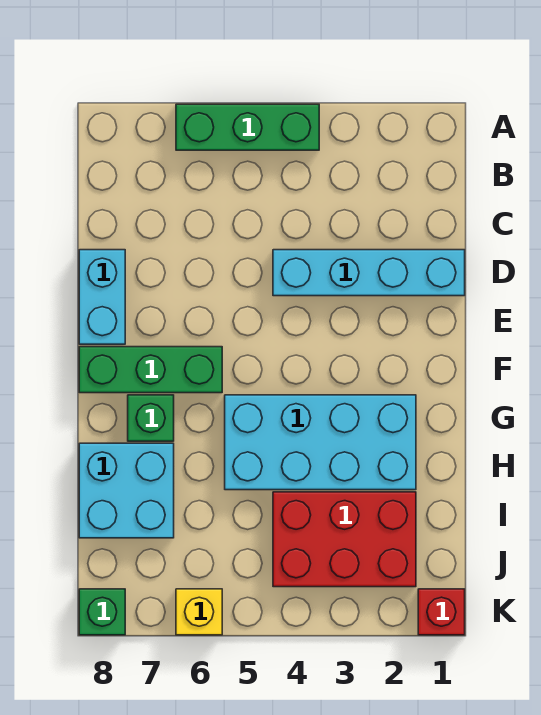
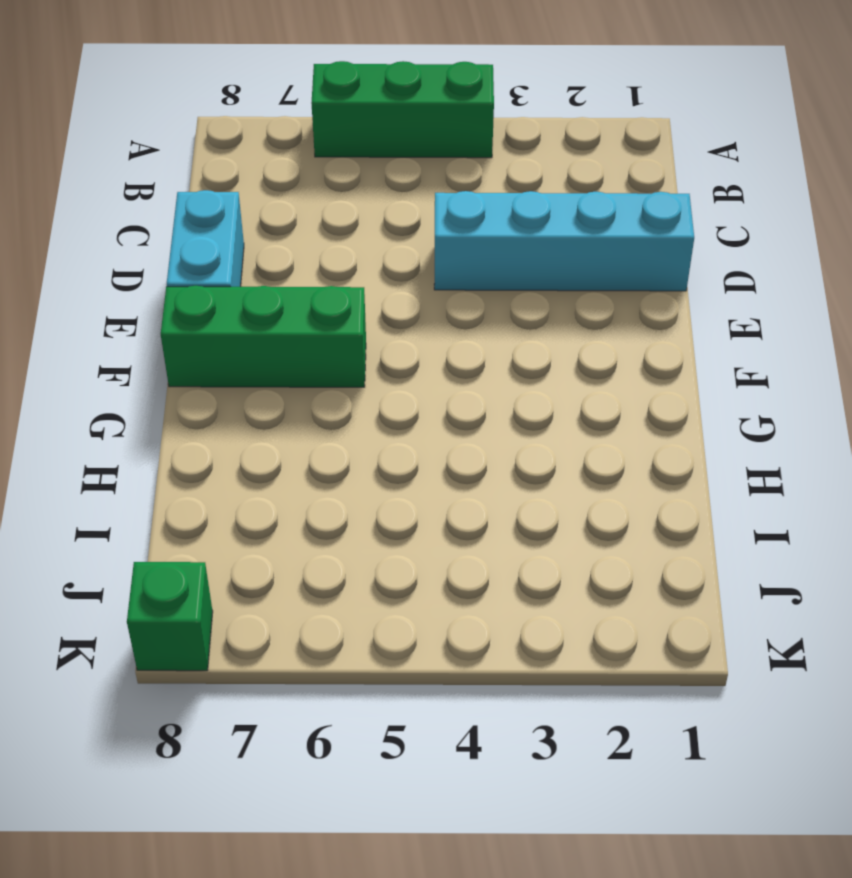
none -> cyan brick G2:H5 level 1
none -> green brick G7 level 1

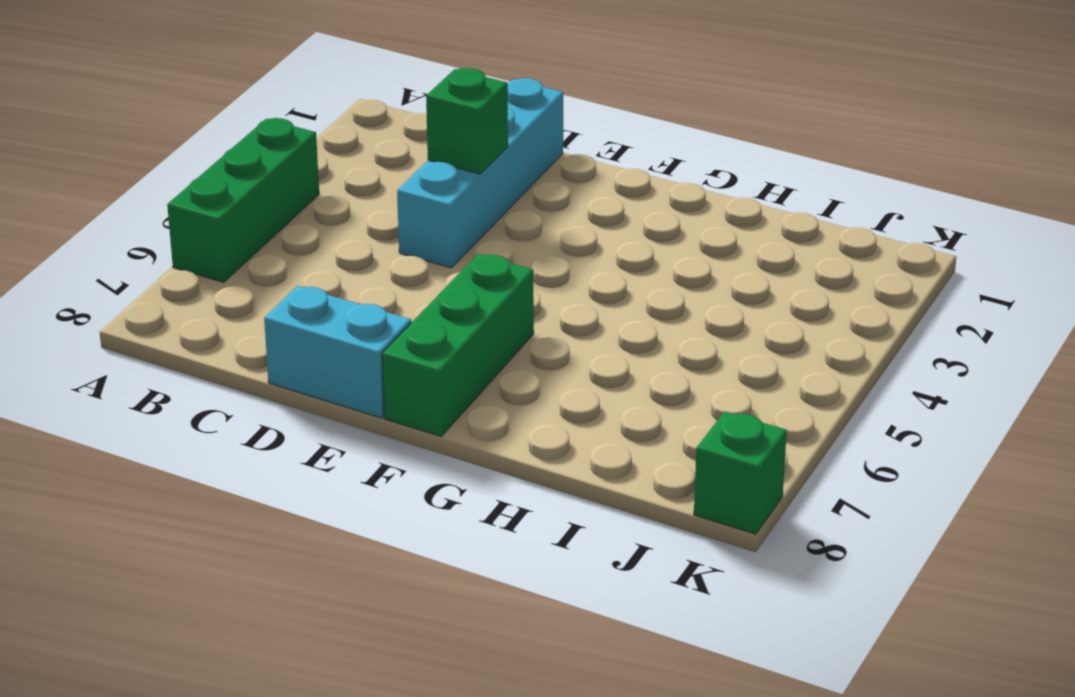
green brick D3 level 2 -> green brick G7 level 1
none -> cyan brick G2:H5 level 1
none -> cyan brick H7:I8 level 1

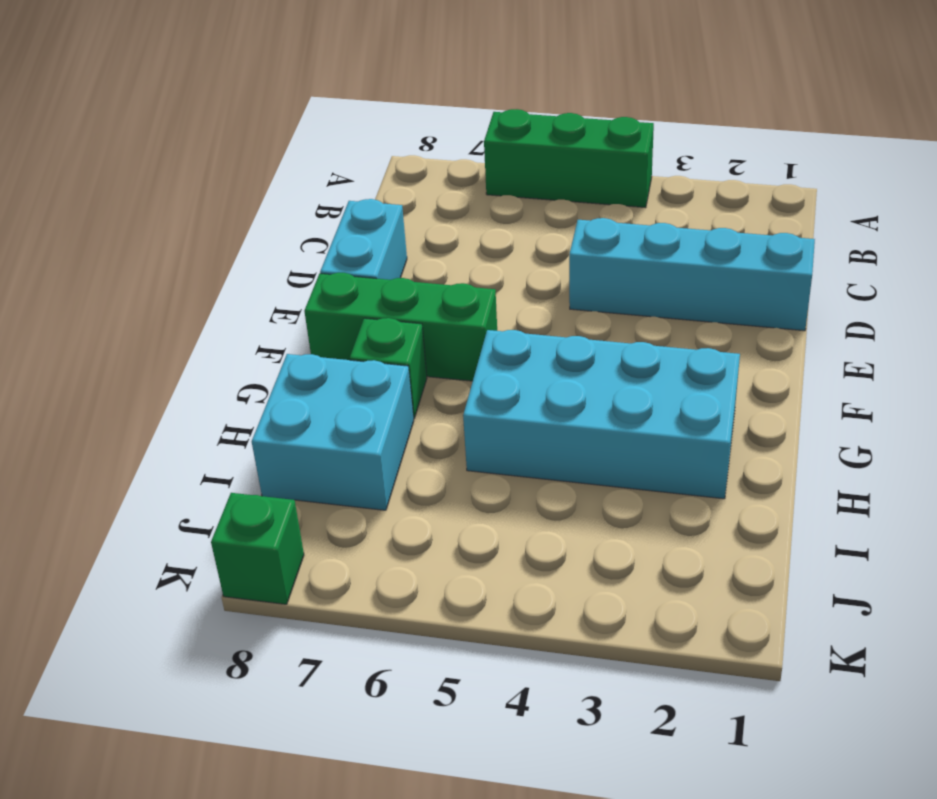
none -> red brick I2:J4 level 1
none -> red brick K1 level 1

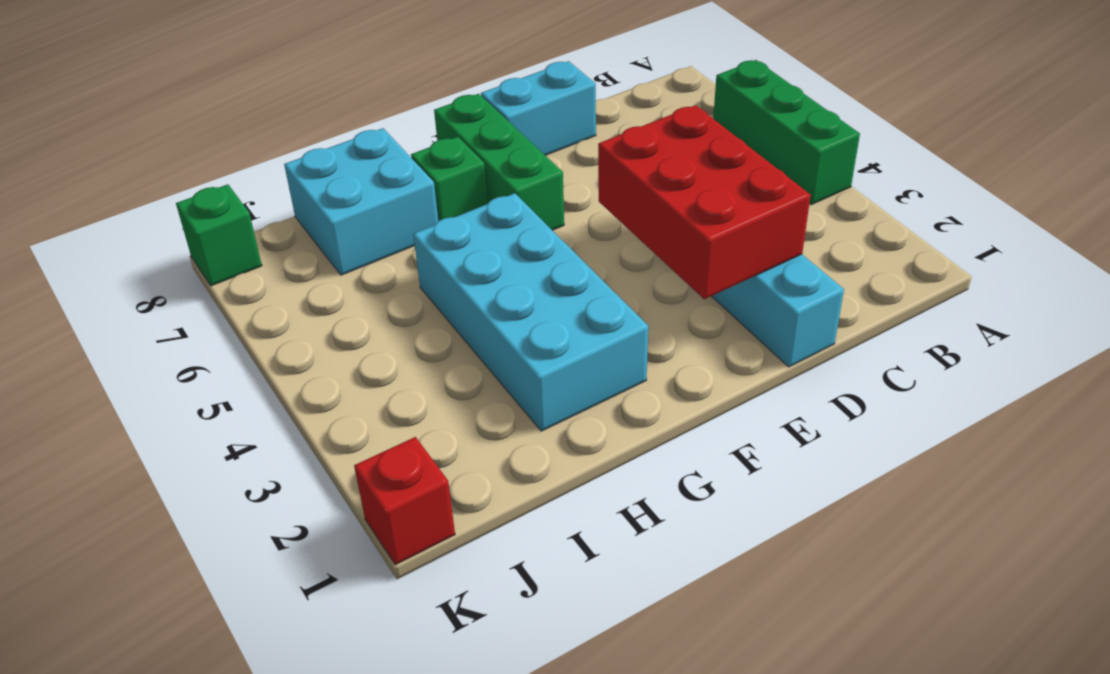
red brick D2:E4 level 2 -> red brick I2:J4 level 1
none -> yellow brick K6 level 1

